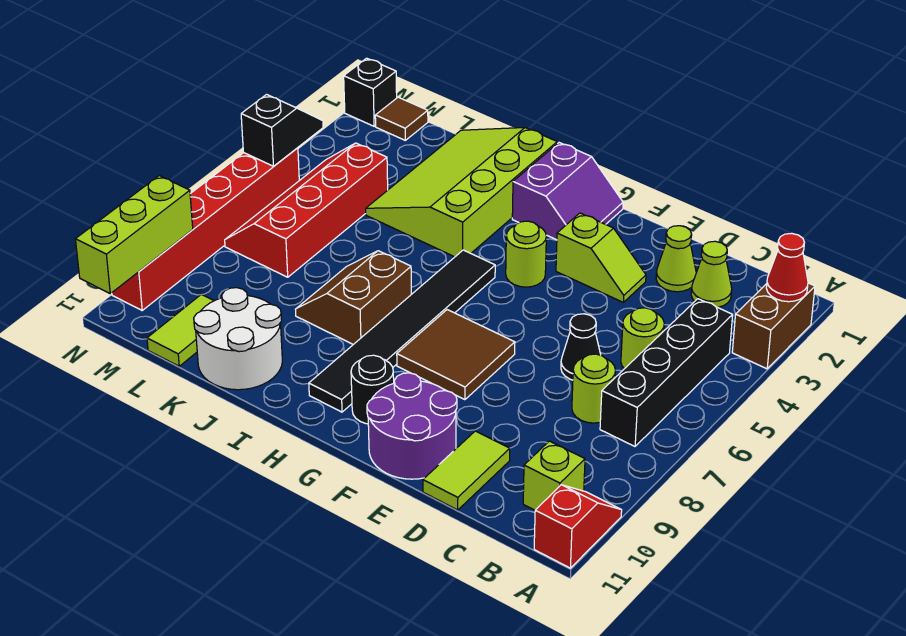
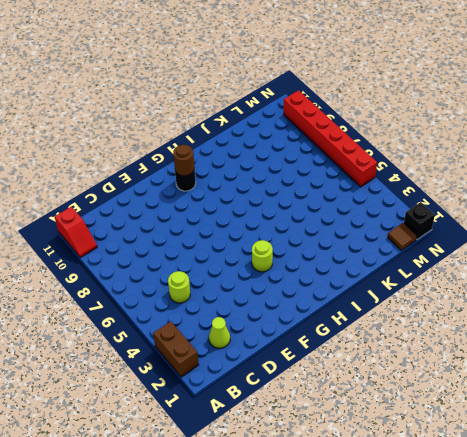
brown round brick G10 level 2 -> none
none -> black brick B4:B7 level 1
none -> lime brick B10 level 1
none -> lime round brick C7 level 1

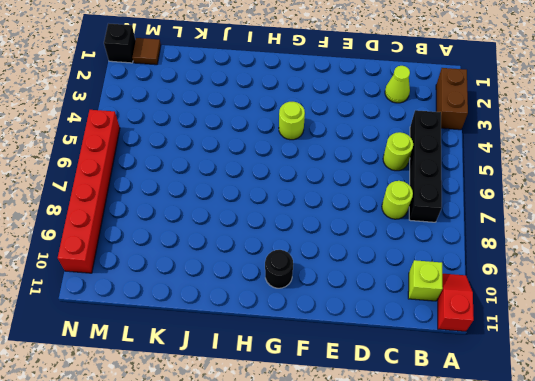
none -> lime cone D2 level 1
none -> black cone D6 level 1
none -> lime tile D10:D11 level 1

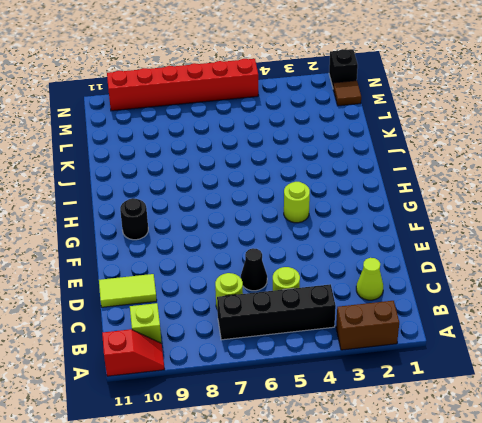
none -> lime cone D2 level 1
none -> lime slope E3:F3 level 1 top F
none -> purple round brick E10:F11 level 1

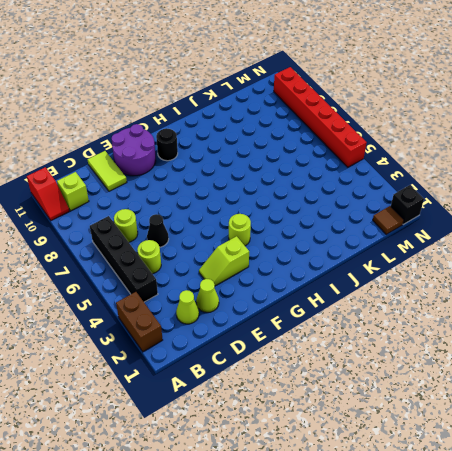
none -> brown tile F7:G8 level 1
none -> purple slope G1:H2 level 1 top H
none -> black tile H5:H10 level 1

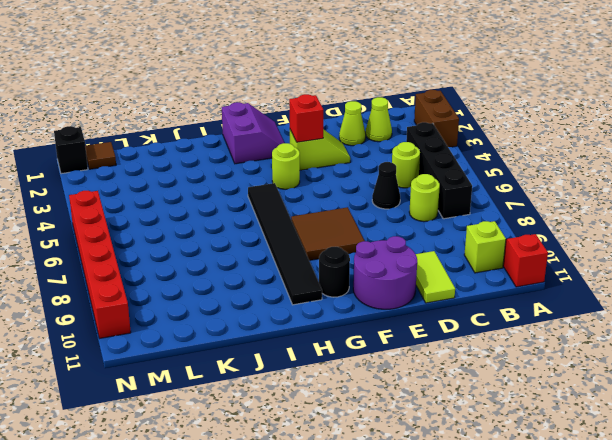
red brick F3 level 2 -> none
none -> lime slope I1:K4 level 1 top I
none -> brown slope I7:J8 level 1 top I
none -> white round brick J10:K11 level 1

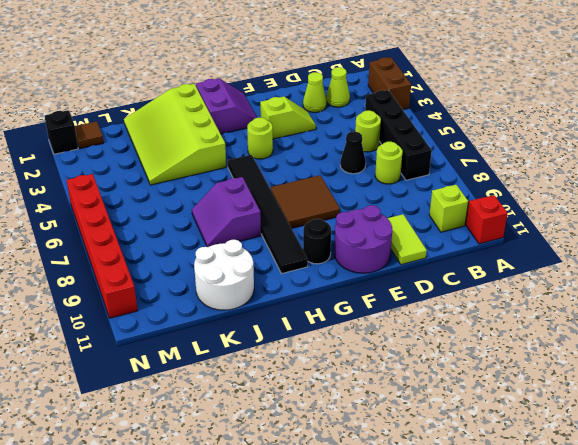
purple slope I7:J8 level 1 top I -> brown slope I7:J8 level 1 top I
none -> red slope L4:M7 level 1 top L
none -> lime tile L10:L11 level 1
none -> red cone A2 level 2

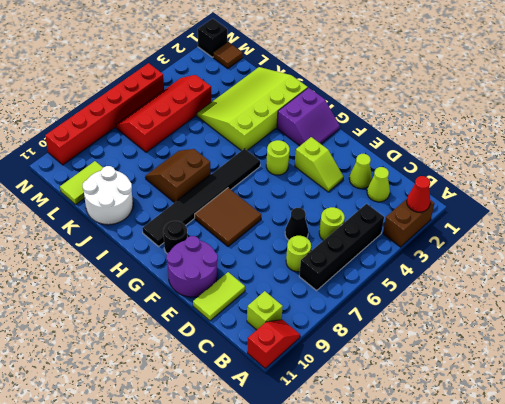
none -> black slope N4:N5 level 2 top 5
none -> lime brick N9:N11 level 2

